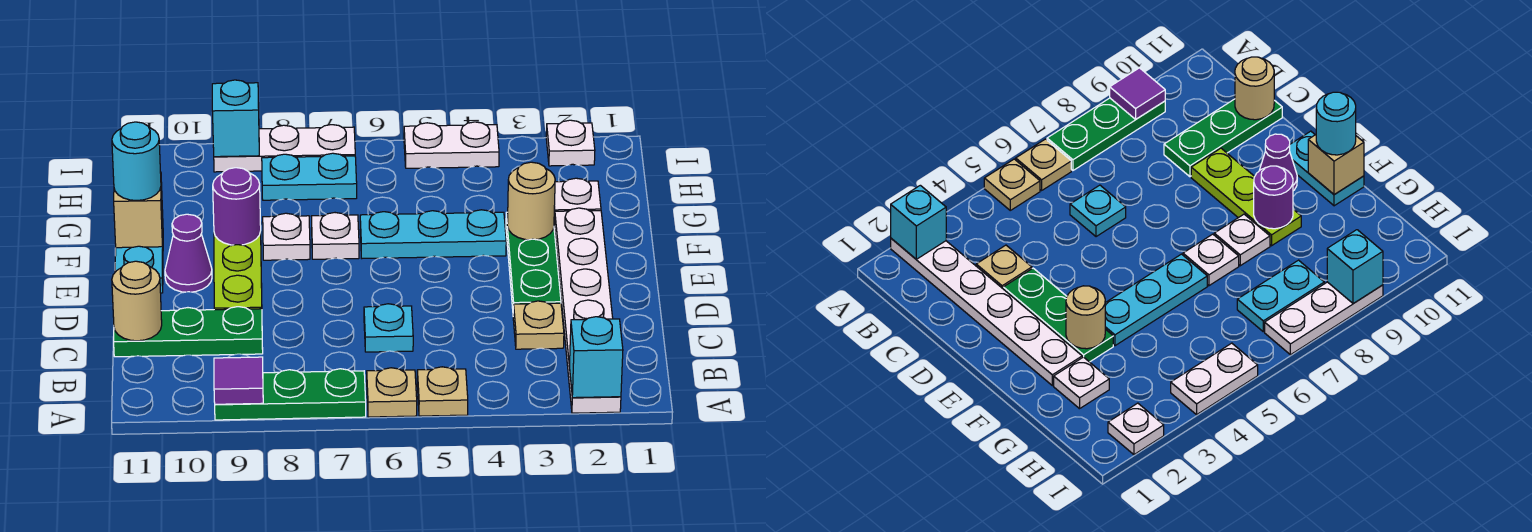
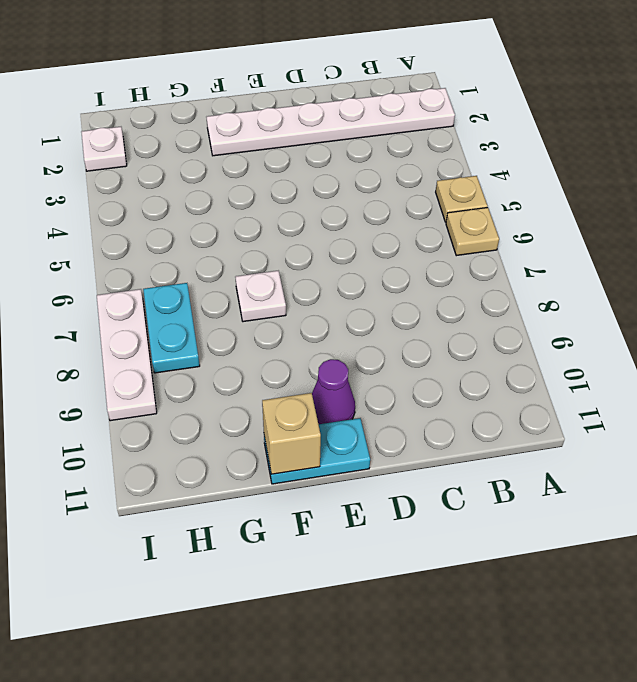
none -> green plate A7:A9 level 1
none -> tan plate C3 level 1
none -> cyan plate C6 level 1

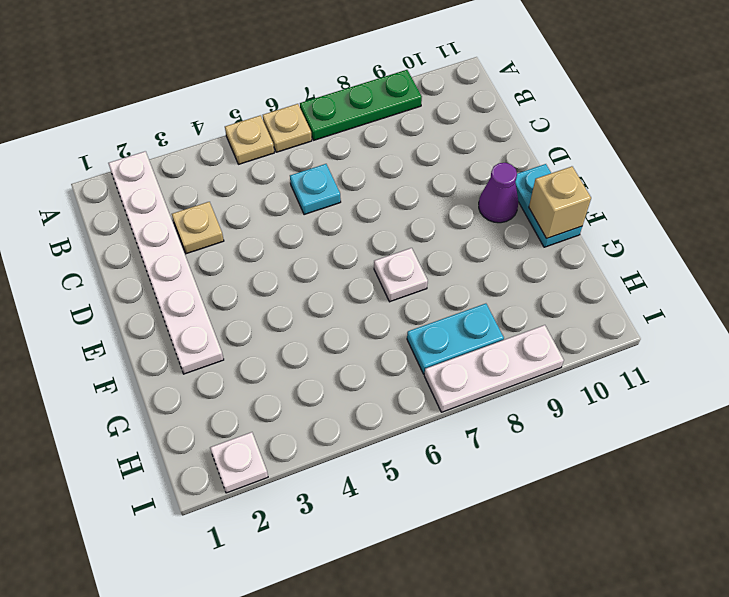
none -> green plate C9:C11 level 1
none -> green plate D3:F3 level 1
none -> lime plate D9:F9 level 1

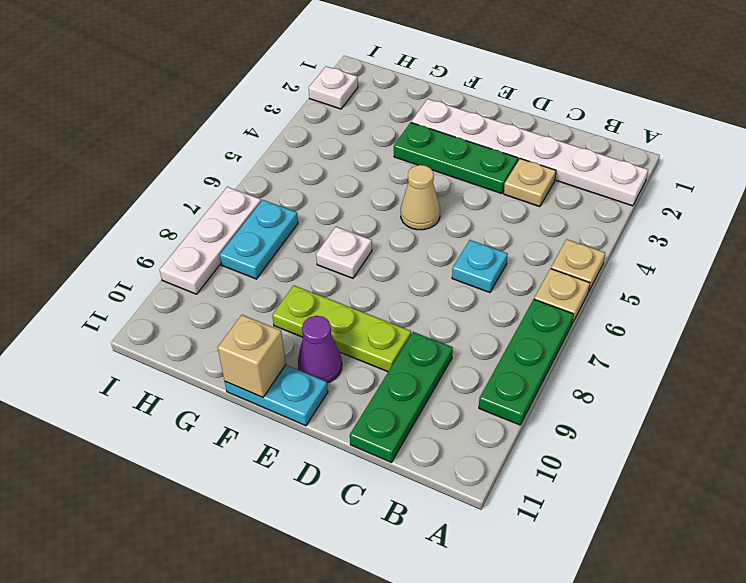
tan cone E5 level 1 -> none
none -> cyan plate F4:F6 level 1
none -> white plate F8 level 1
none -> white plate G2 level 1

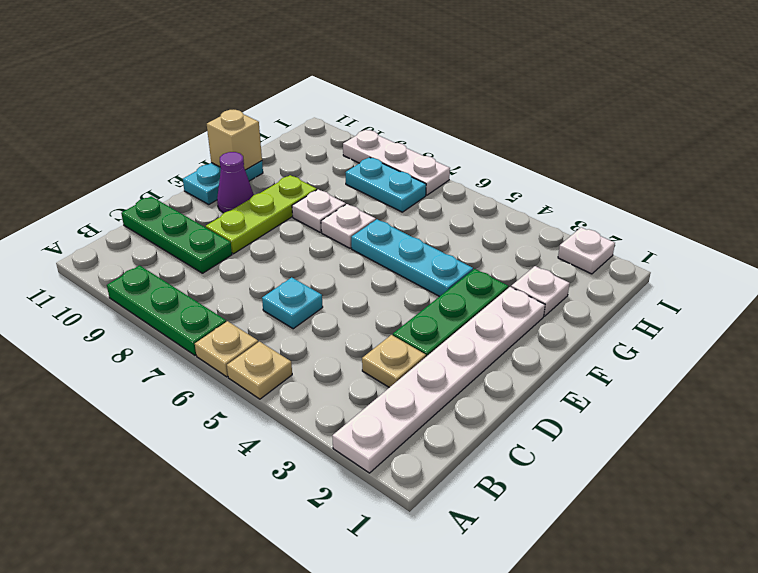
none -> white plate I4:I5 level 1
none -> cyan brick A2 level 2
none -> purple tile A9 level 2

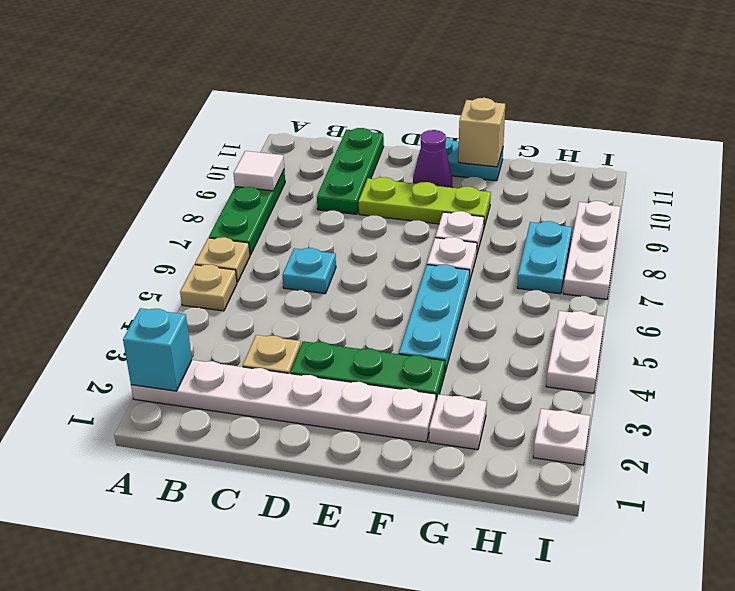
white tile A9 level 2 -> purple tile A9 level 2
none -> tan round brick C11 level 2
none -> tan round brick F3 level 2
none -> purple round brick F9 level 2

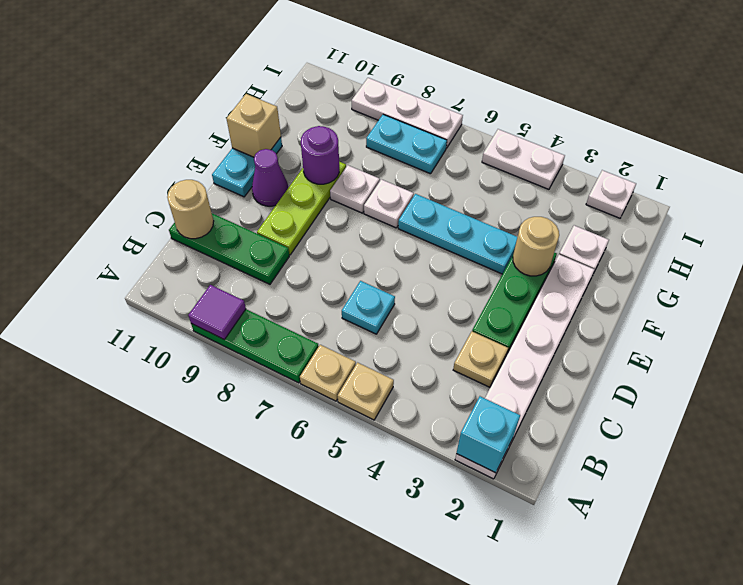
none -> cyan brick I9 level 2
none -> cyan round brick F11 level 3

